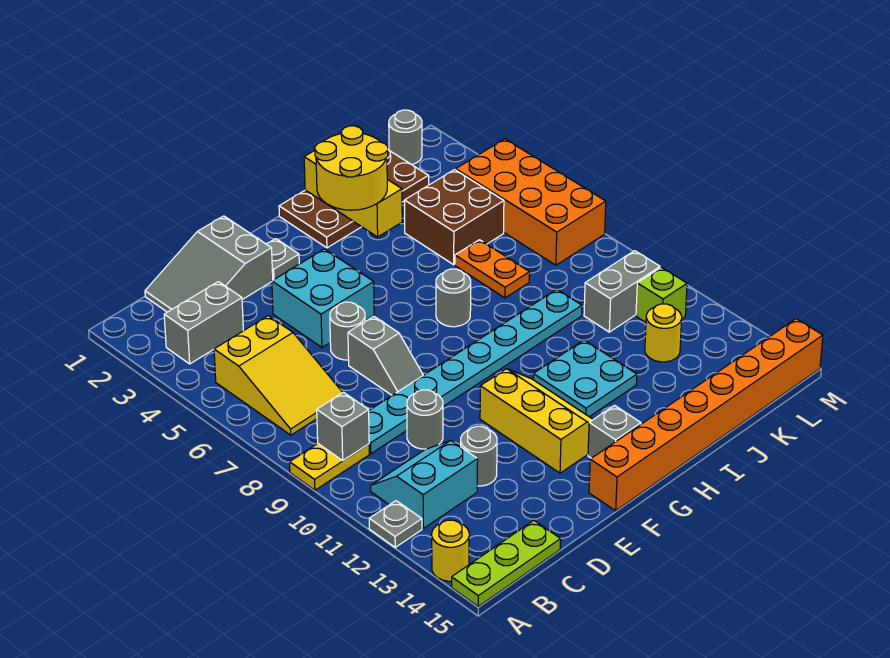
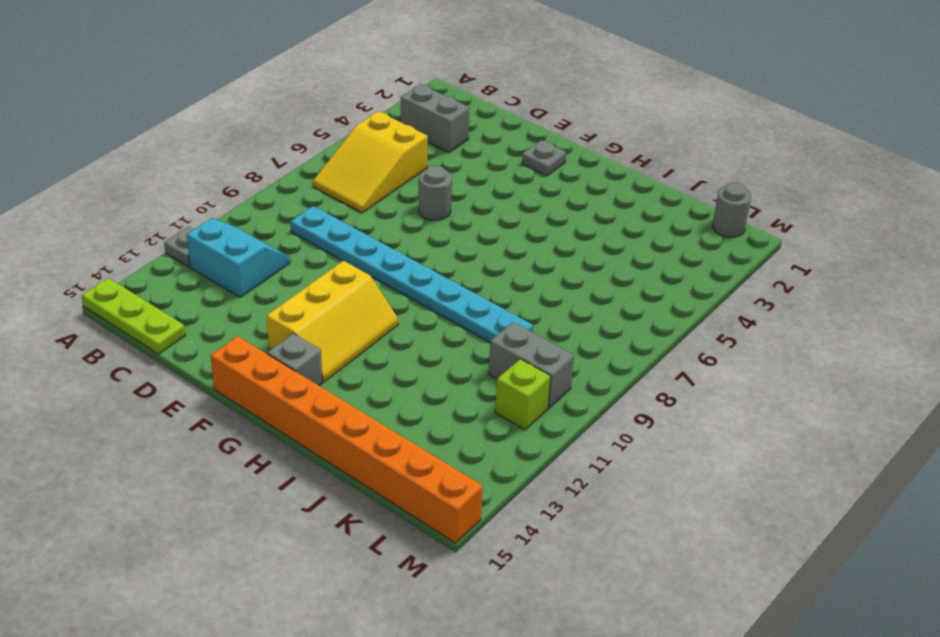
none -> yellow plate A9:B9 level 1
none -> yellow round brick A14 level 1
none -> grey slope C1:E2 level 1 top E
none -> grey round brick D10 level 1

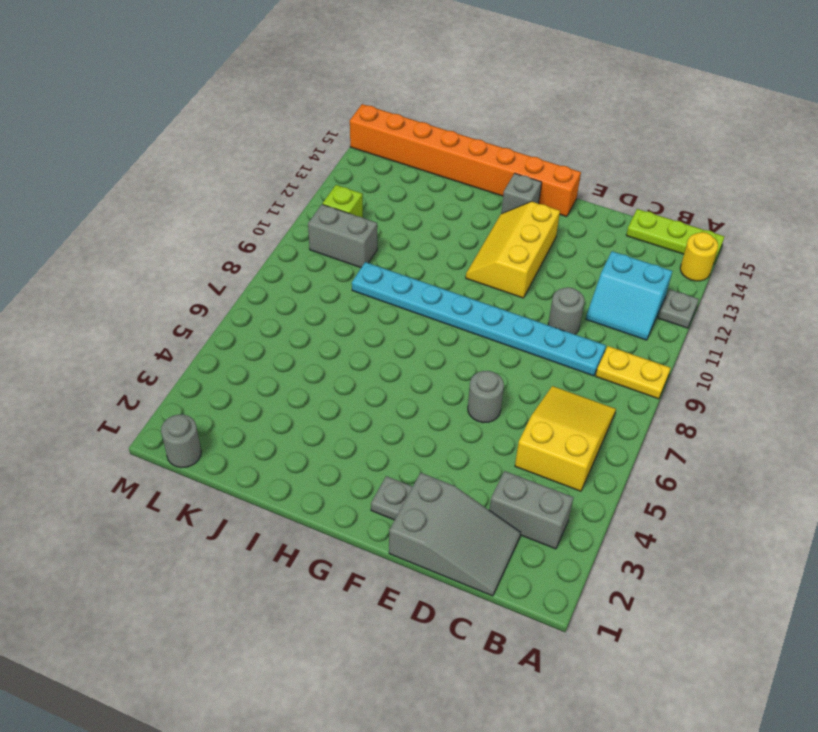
none -> grey round brick D12 level 1
none -> cyan brick E4:F5 level 1
none -> grey slope E7:E8 level 1 top 7
none -> brown plate H1:K2 level 1

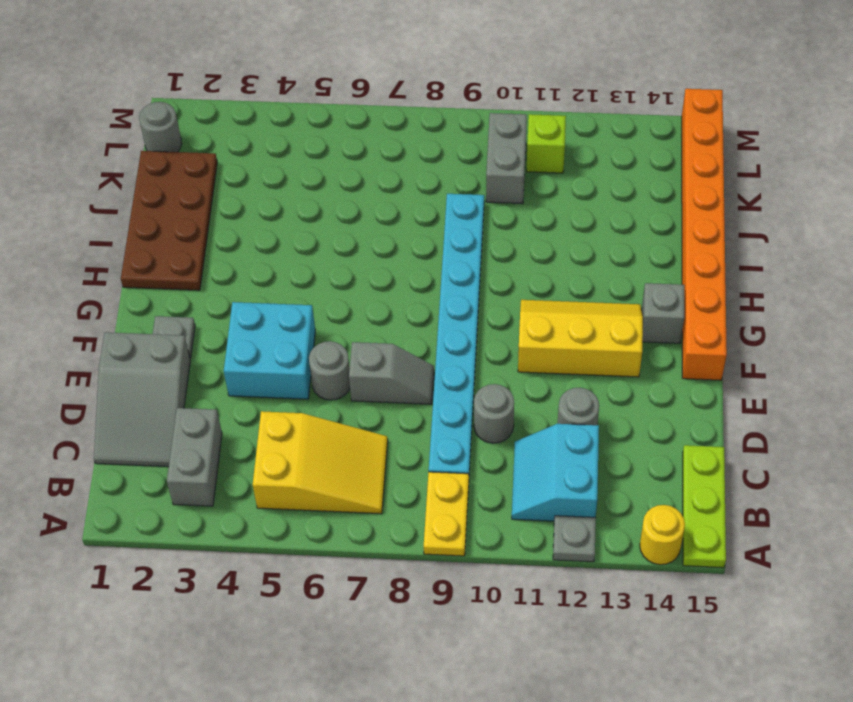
none -> grey round brick H7 level 1
none -> cyan plate H11:I12 level 1
none -> brown brick J4:K5 level 1
none -> orange plate J6:J7 level 1

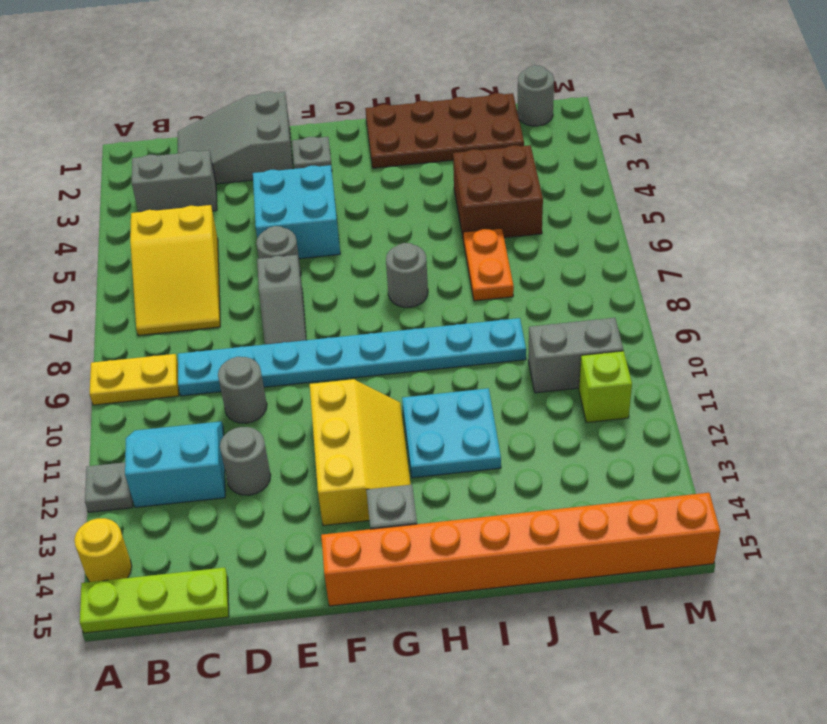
none -> yellow round brick K12 level 1
none -> orange brick L4:M7 level 1
none -> grey brick B9 level 2
none -> yellow brick I1:I3 level 2

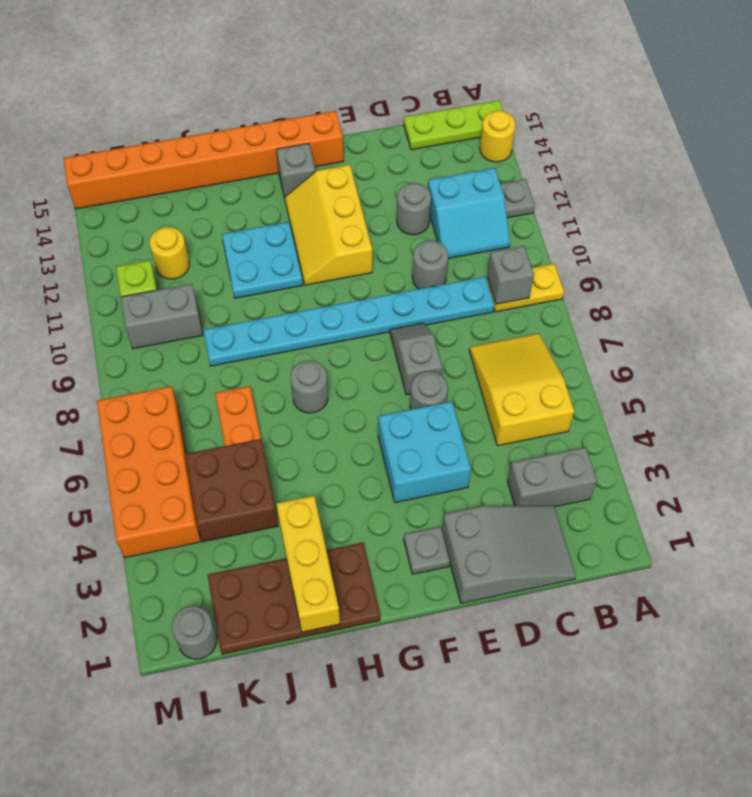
none -> yellow round brick H2:I3 level 3

